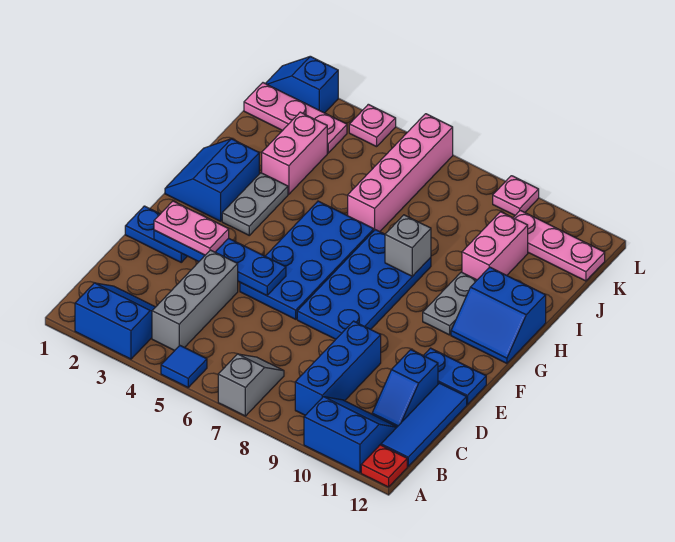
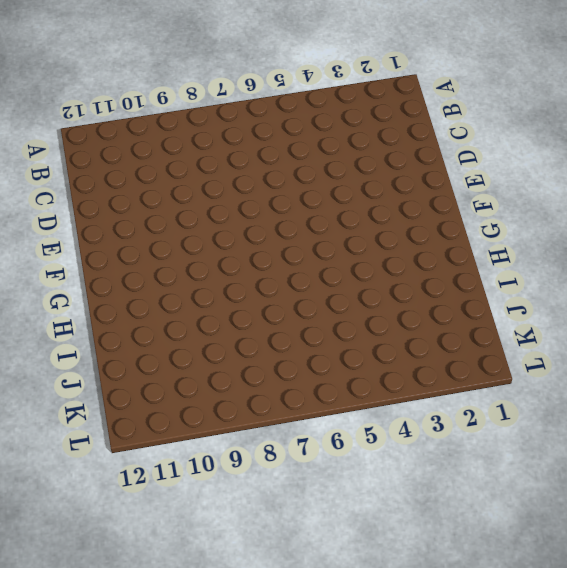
none -> blue slope A2:B3 level 1 top A
none -> blue tile A5 level 1
none -> grey slope A7:B7 level 1 top A

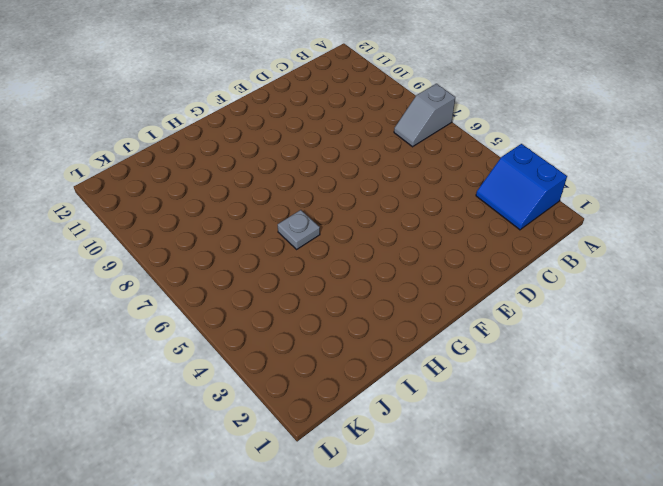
grey plate H6 level 1 -> blue plate E5:H6 level 1
none -> blue tile A5 level 1
none -> blue slope A10:B11 level 1 top A
none -> red plate A12 level 1

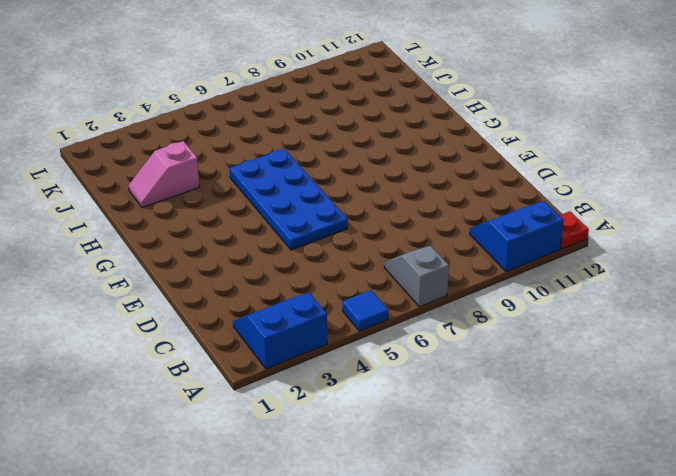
pink slope I2:I3 level 1 top 3 -> pink brick I3:J3 level 1
none -> grey brick B4:D4 level 1
none -> blue brick B9:D9 level 1
none -> blue tile B12:D12 level 1

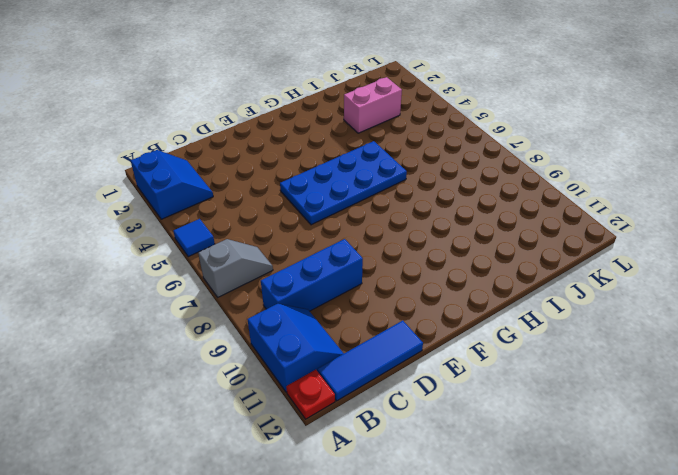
none -> grey brick B4:D4 level 1
none -> blue slope C11:D11 level 1 top D
none -> blue plate E1:E2 level 1

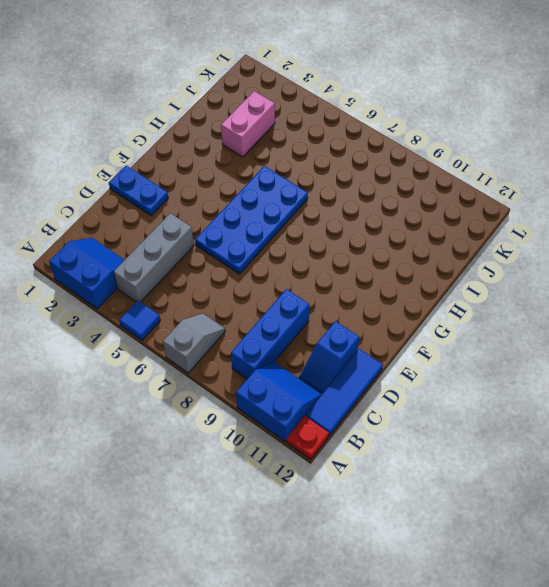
none -> blue plate E7:H8 level 1
none -> blue plate E11:E12 level 1
none -> blue slope G1:H2 level 1 top 2

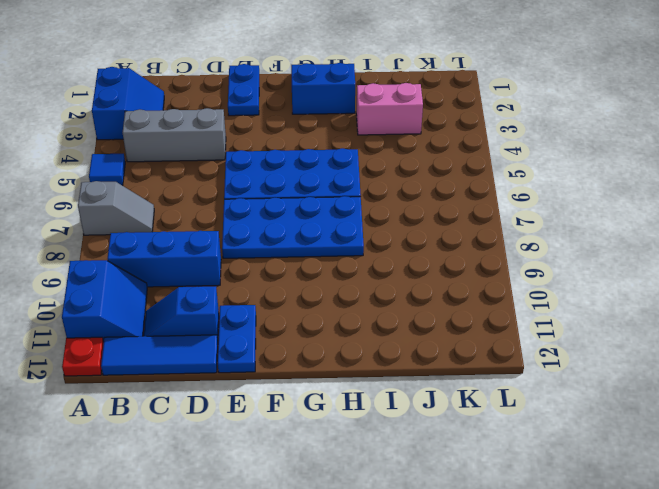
none -> grey plate G3:H3 level 1
none -> grey plate G10:H10 level 1
none -> blue slope G11:H12 level 1 top H

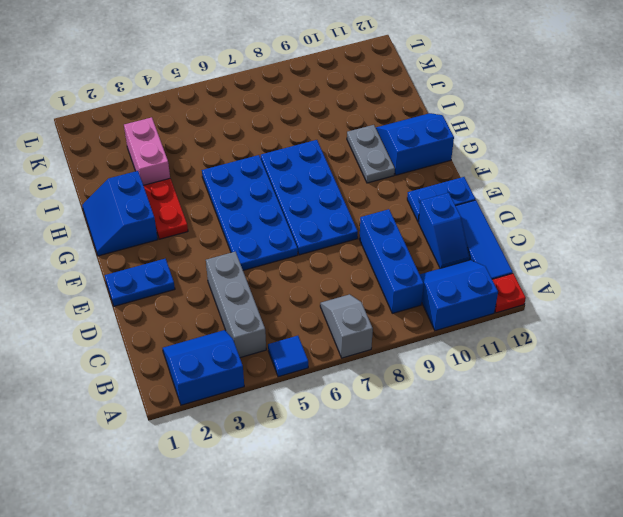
red plate G3:H3 level 1 -> grey plate G3:H3 level 1
blue slope G11:H12 level 1 top G -> blue slope G11:H12 level 1 top H
none -> pink brick I6:L6 level 1
none -> pink brick I10:J10 level 1
none -> pink plate K1:K3 level 1

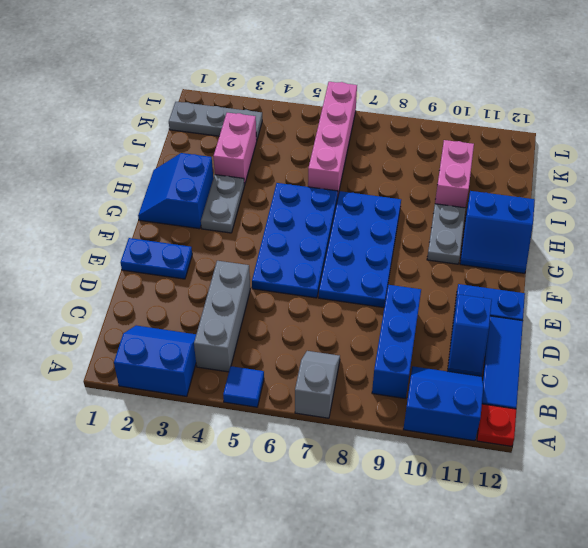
grey plate K1:K3 level 1 -> pink plate K1:K3 level 1
none -> pink plate K10:K12 level 1
none -> blue slope L1:L2 level 1 top 2
none -> pink plate L4 level 1

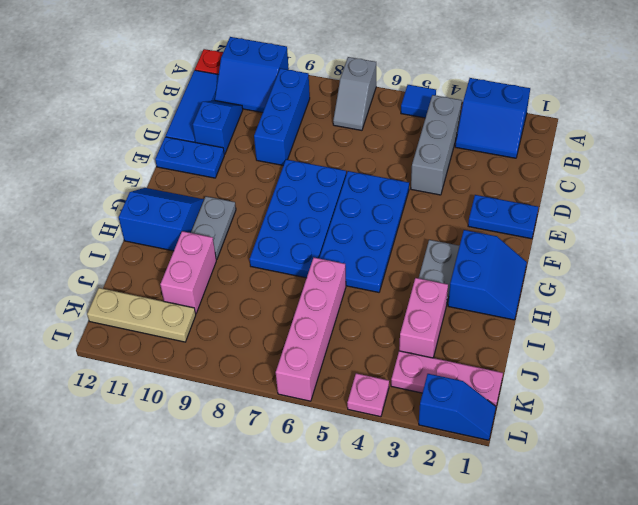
tan plate K10:K12 level 1 -> pink plate K10:K12 level 1
none -> pink plate L9 level 1
none -> blue plate E2:E5 level 2
none -> grey brick H8 level 2

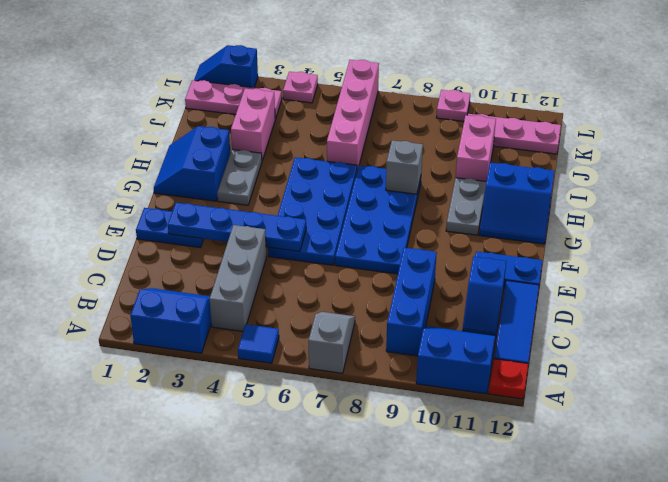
none -> pink plate E2:E3 level 3

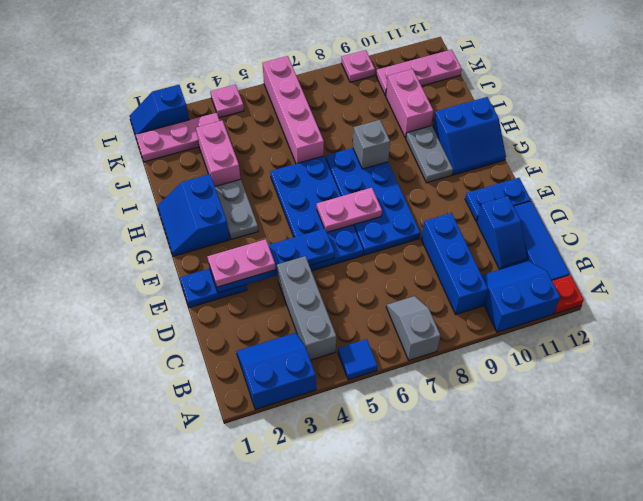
pink plate F6:F7 level 2 -> none

